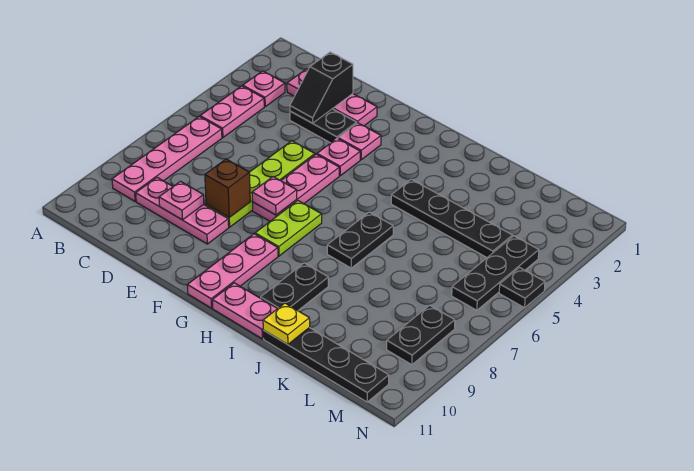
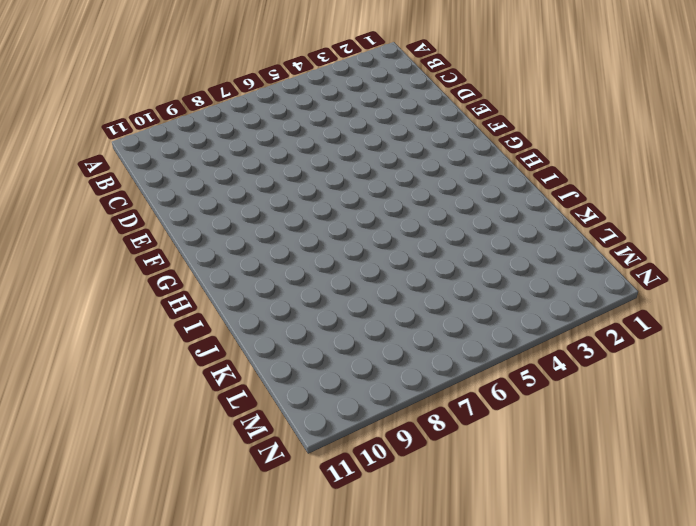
none -> pink plate B3 level 1
none -> pink plate B4:B5 level 1
none -> pink plate B6:B9 level 1

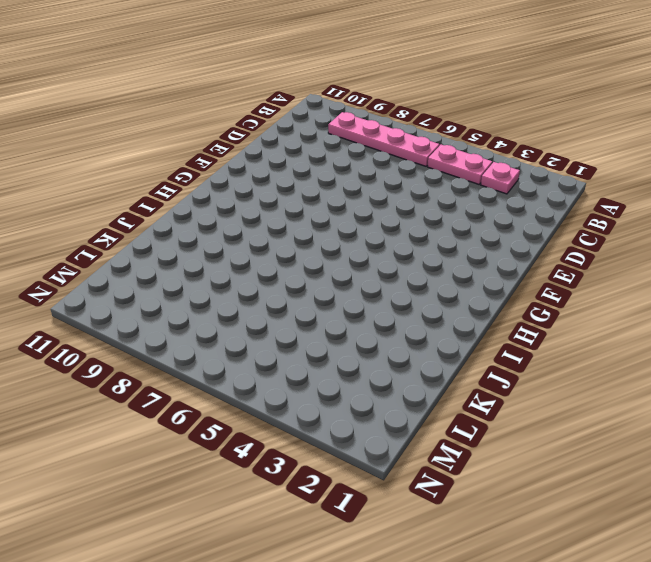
none -> pink plate C2:E2 level 1
none -> pink plate C9:E9 level 1
none -> black plate D3:E3 level 1

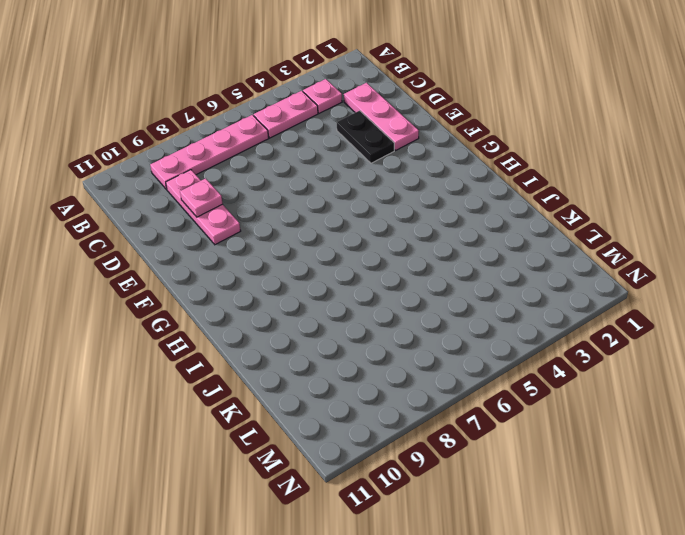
none -> lime plate E5:E8 level 1
none -> pink plate F3 level 1
none -> pink plate F4 level 1

